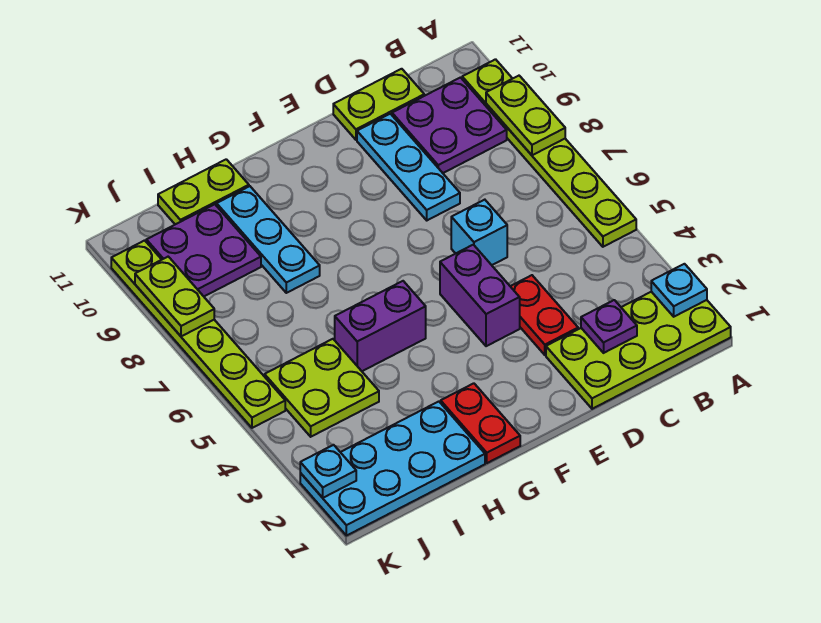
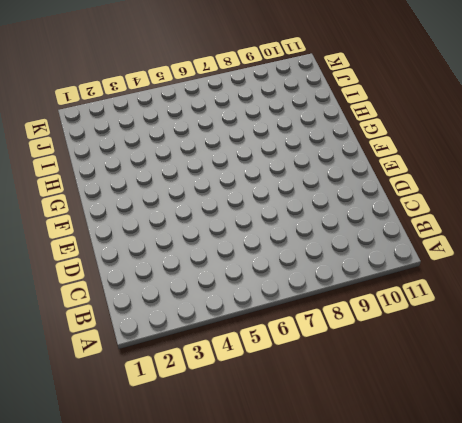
none -> lime plate A1:D2 level 1
none -> lime plate A5:A10 level 1
none -> purple plate B9:C10 level 1

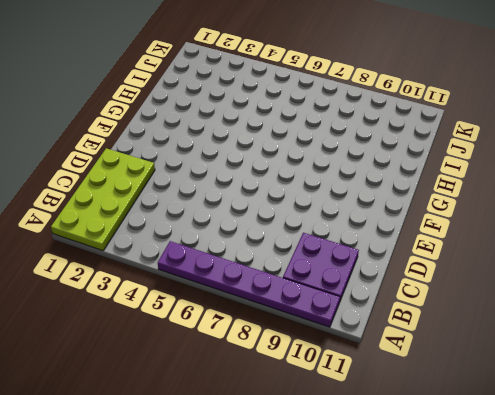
purple plate A5:A10 level 1 -> lime plate A5:A10 level 1
none -> lime plate C11:D11 level 1
none -> red plate D3:D4 level 1
none -> cyan brick D6 level 1

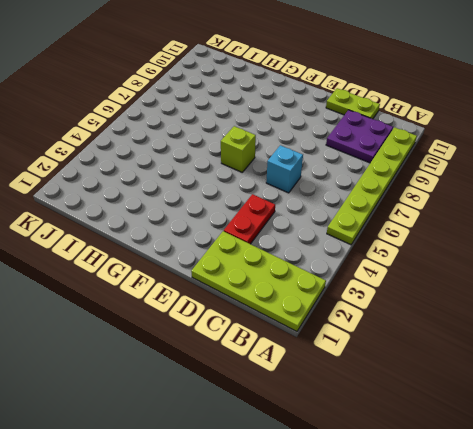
lime brick F6 level 1 -> none
none -> cyan plate D8:D10 level 1
none -> purple brick E4:E5 level 1
none -> red plate G1:G2 level 1

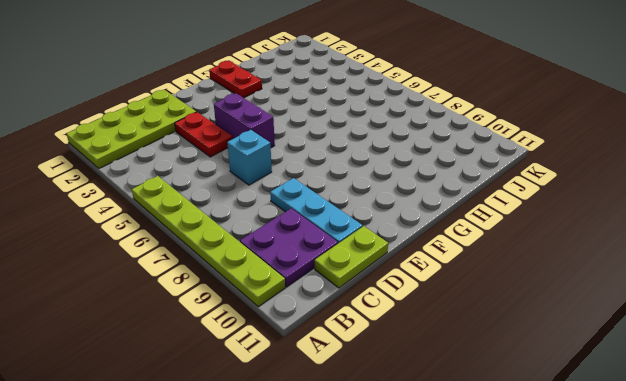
none -> purple brick G5:H5 level 1
none -> cyan plate H1:K2 level 1
none -> cyan plate H8:H10 level 1

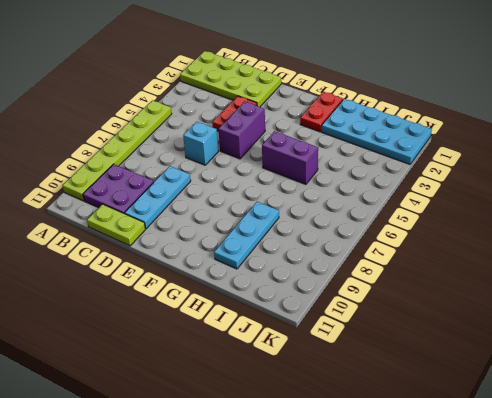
none -> lime plate H11:I11 level 1
none -> lime plate I4:J5 level 1
none -> purple plate I9:J10 level 1

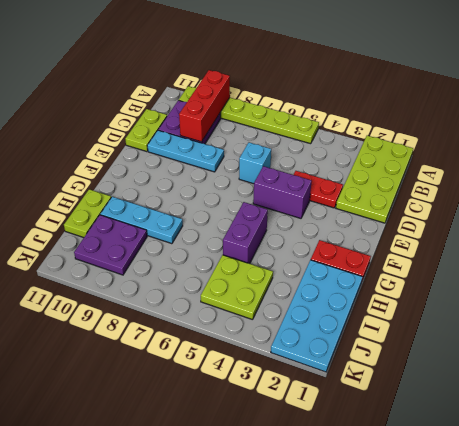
red brick A9:C9 level 2 -> lime plate A8:A9 level 2
none -> lime plate K5:K10 level 1
none -> cyan plate A2 level 2
none -> purple plate C2 level 2

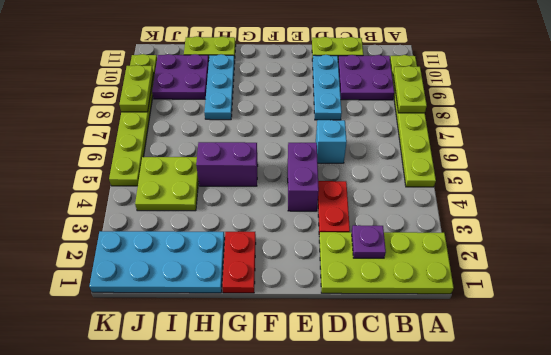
none -> cyan plate A2 level 2
none -> cyan plate K2 level 2

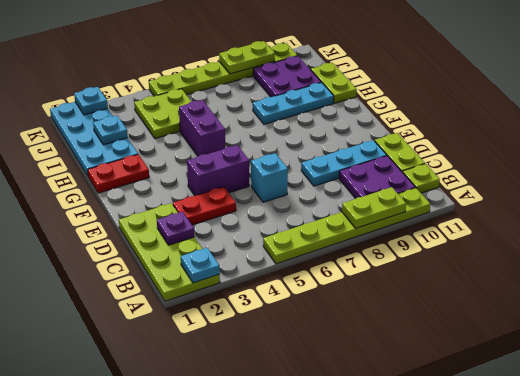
lime plate B11 level 1 -> none
cyan plate I2 level 2 -> none

